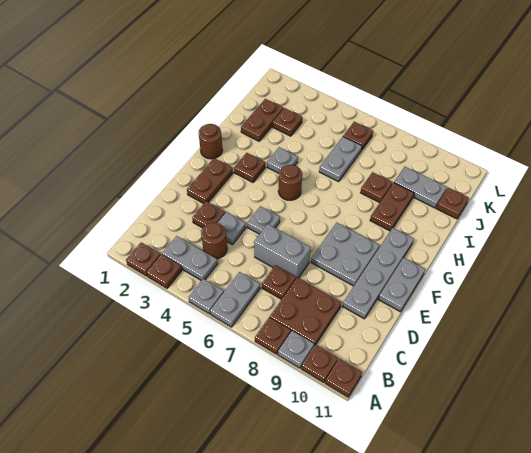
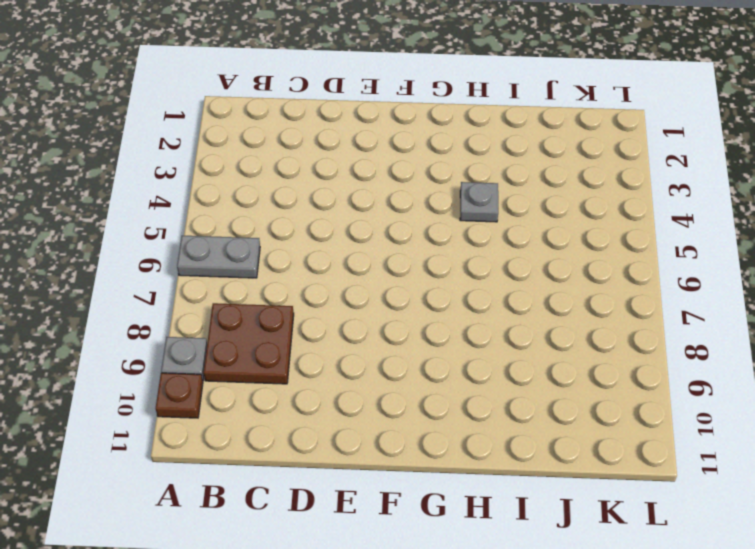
none -> brown plate A2 level 1
none -> brown plate A3 level 1
none -> grey plate A5 level 1
none -> brown plate A8 level 1

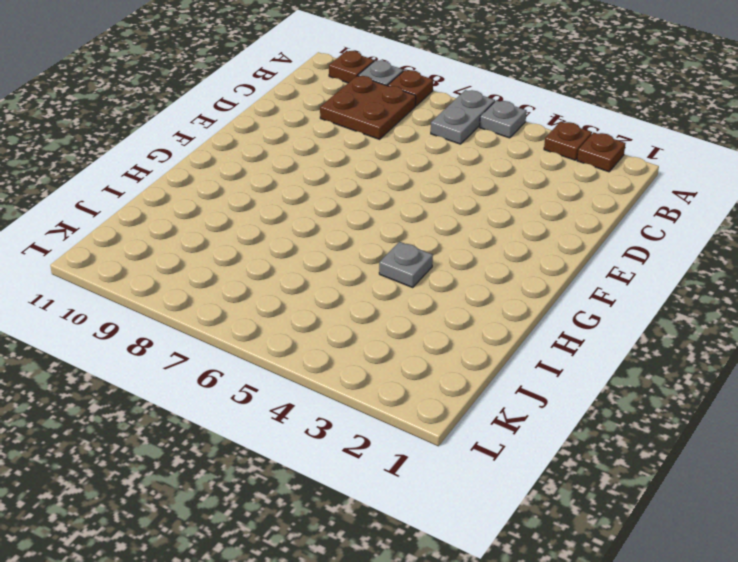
none -> brown plate A11 level 1
none -> grey plate B3:B4 level 1
none -> brown round brick C4 level 1
none -> brown plate C7 level 1

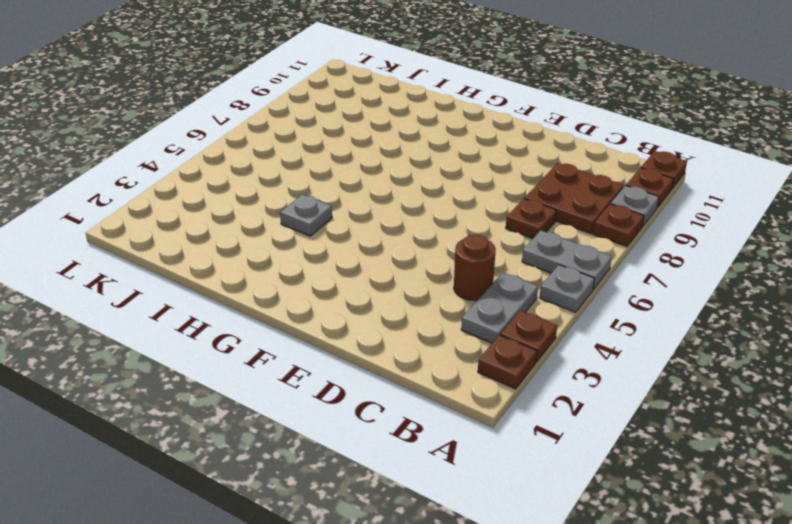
none -> brown plate D3 level 1
none -> grey plate D4 level 1
none -> grey brick D6:D7 level 1
none -> grey plate D10:G10 level 1

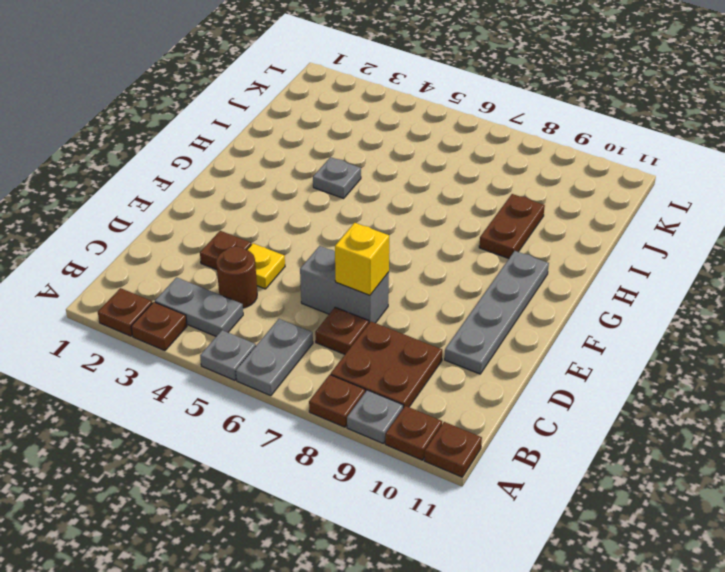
yellow plate D4 level 1 -> grey plate D4 level 1
yellow brick D7 level 2 -> none
none -> brown plate E2:F2 level 1
none -> grey plate E5 level 1
none -> grey plate E8:F9 level 1
none -> grey plate E11:F11 level 1

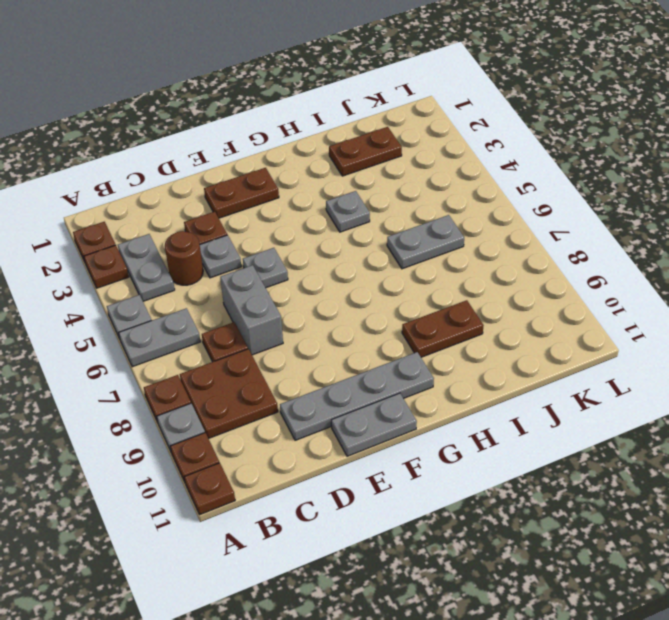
none -> grey plate E8:F9 level 1
none -> brown round brick G1 level 1
none -> brown plate G3 level 1
none -> brown round brick G5 level 1

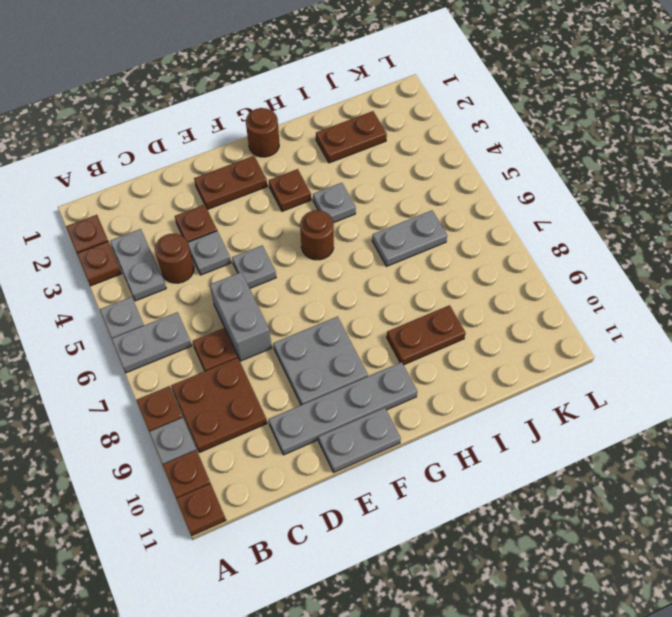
none -> brown plate I8 level 1
none -> brown plate J3 level 1
none -> grey plate J9:J10 level 1
none -> brown plate J11 level 1

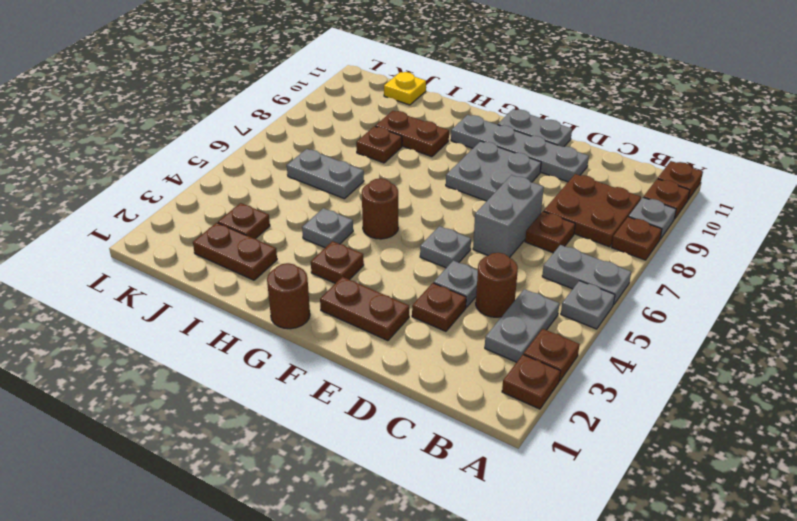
yellow plate J11 level 1 -> brown plate J11 level 1
none -> grey plate J9:J10 level 1
none -> brown plate K6 level 1

